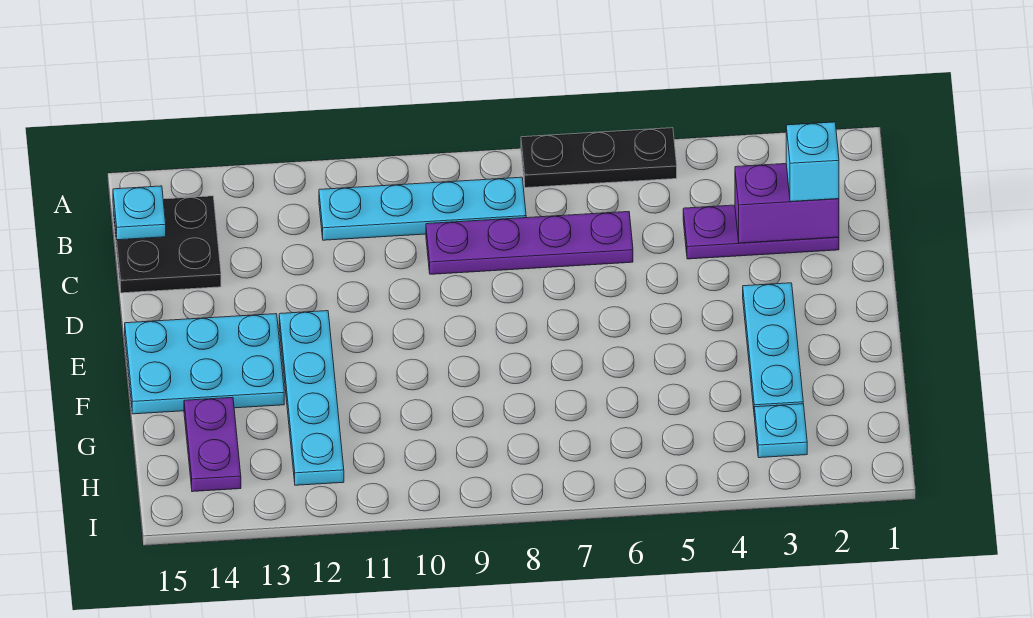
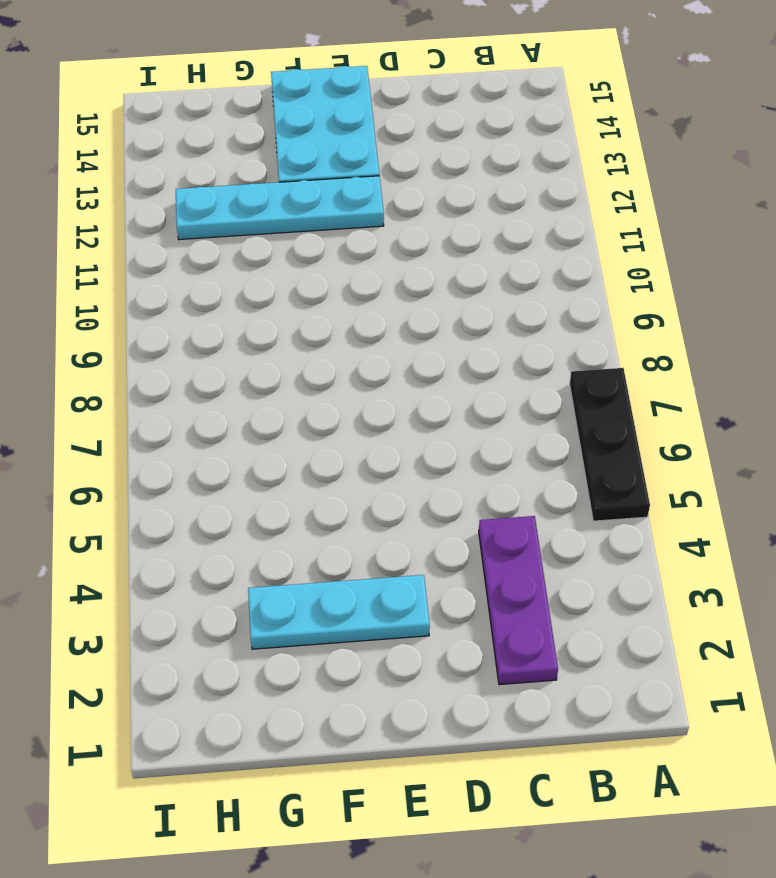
none -> cyan plate B8:B11 level 1
none -> black plate B14:C15 level 1
none -> purple plate C6:C9 level 1

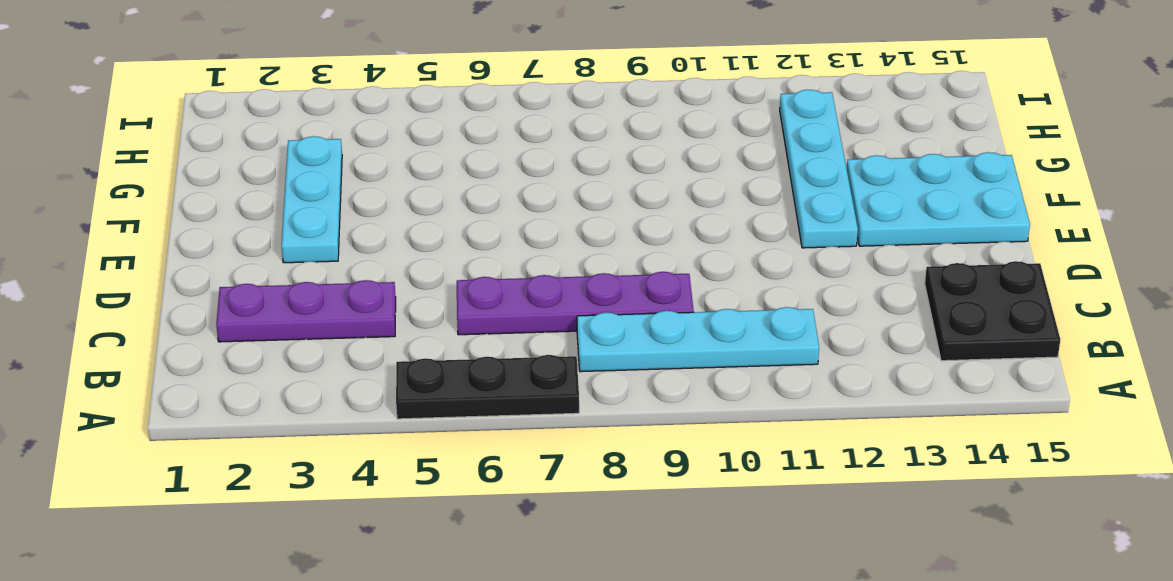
none -> purple plate G14:H14 level 1
none -> cyan plate H3 level 1
none -> cyan plate B15 level 2

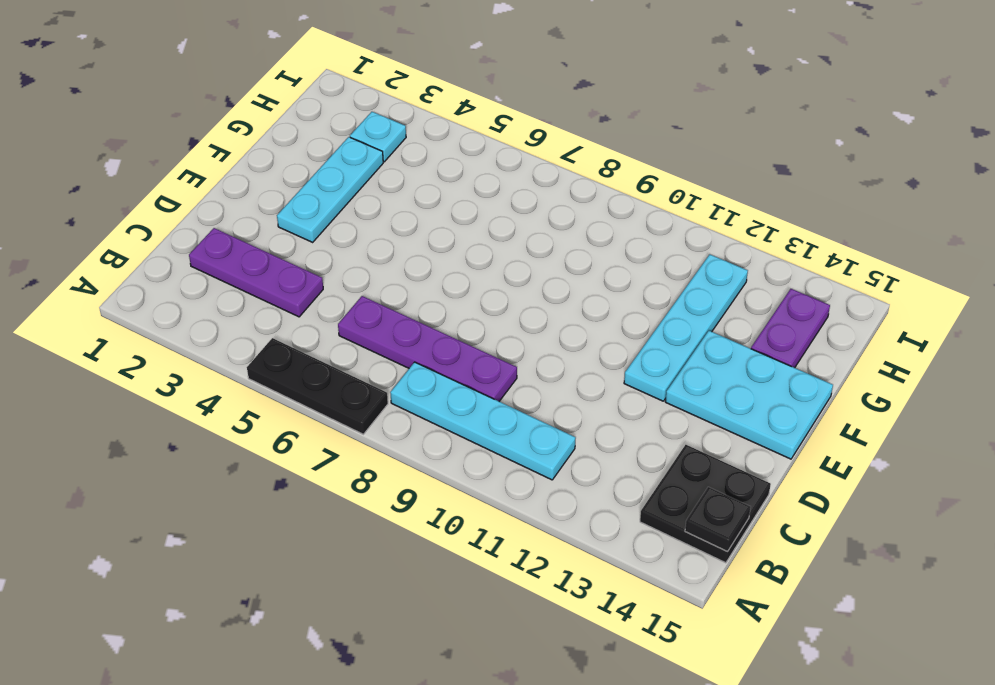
black plate B15 level 2 -> cyan plate B15 level 2
none -> purple brick C2:C3 level 2
none -> cyan brick C2 level 3

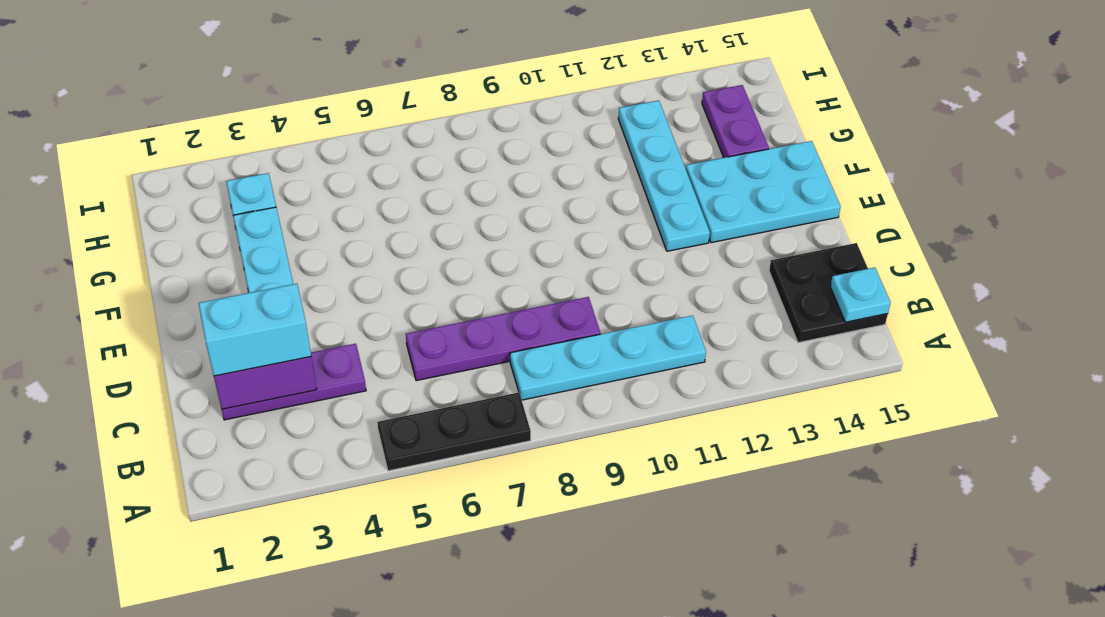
cyan brick C2:C3 level 3 -> cyan brick C2 level 3

